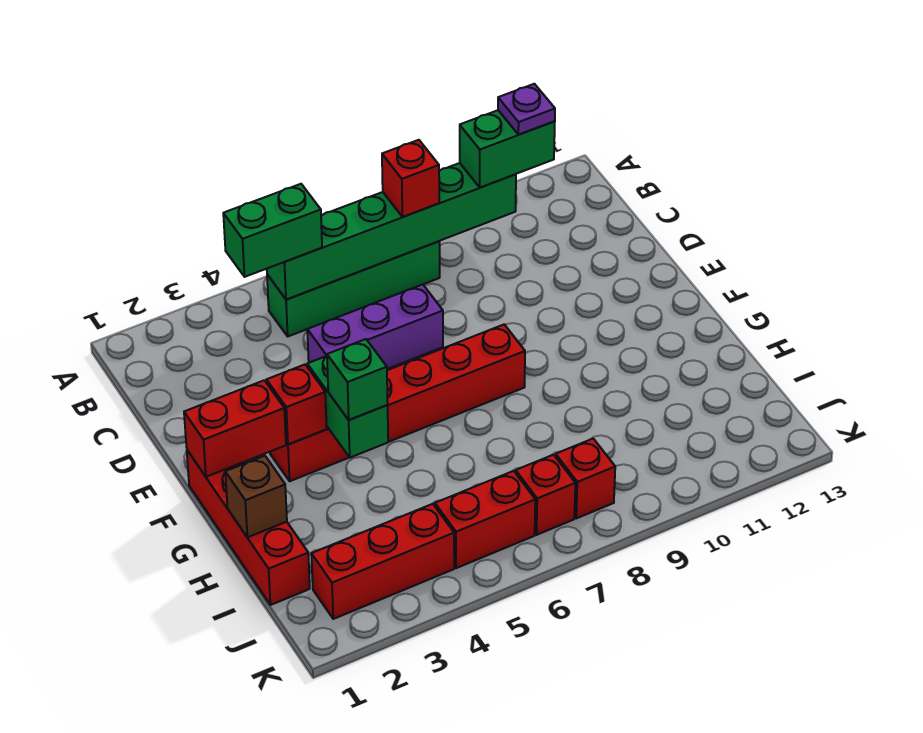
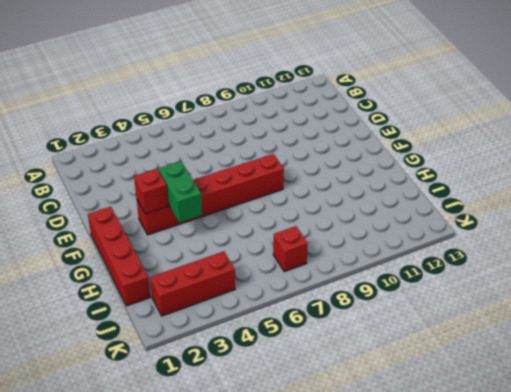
none -> green brick B5:B8 level 1
none -> purple brick D5:D7 level 1
none -> red brick J5:J6 level 1

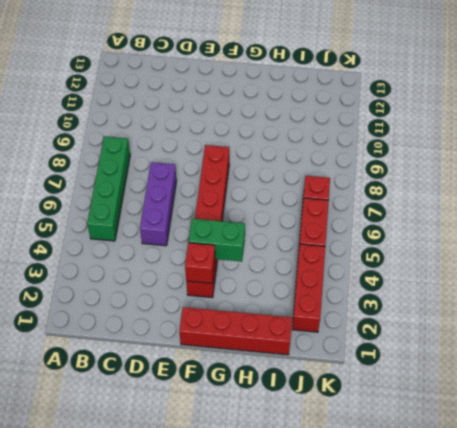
none -> red brick J8 level 1
none -> green brick B5:B10 level 2
none -> red brick F1:F2 level 2

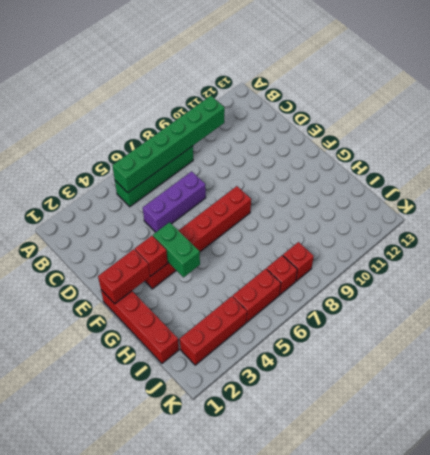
none -> brown brick H1 level 2
none -> green brick B4:B5 level 3
none -> red brick B8 level 3

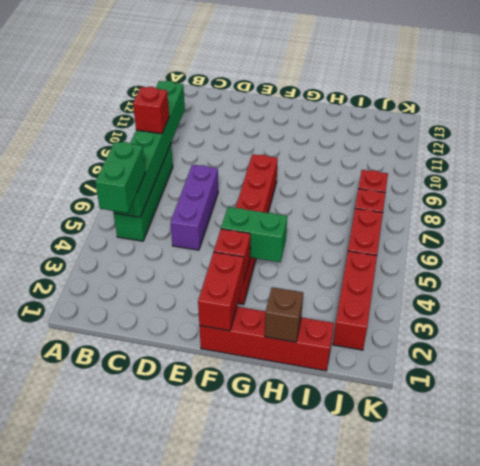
none -> green brick B10:B11 level 3
none -> green brick G4 level 3
none -> purple plate B11 level 4

